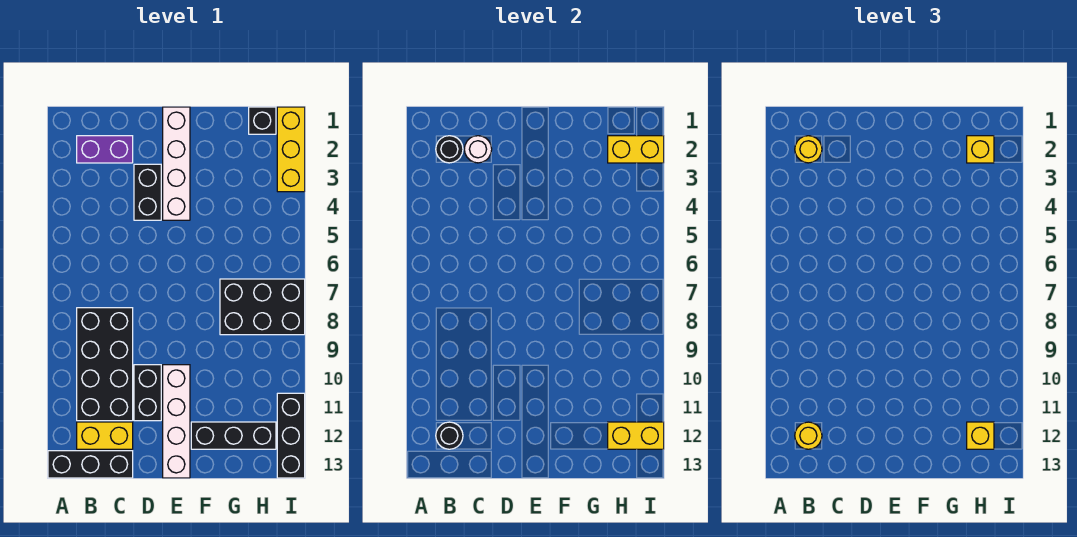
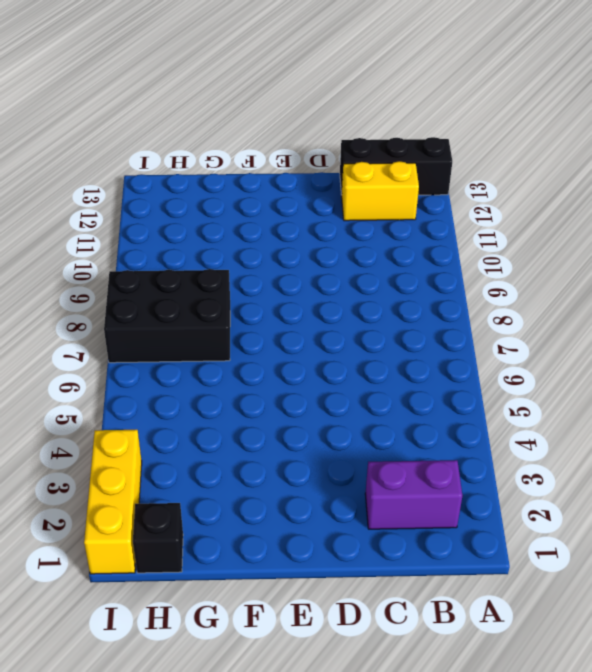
none -> black brick B8:C11 level 1
none -> black brick D3:D4 level 1
none -> black brick D10:D11 level 1

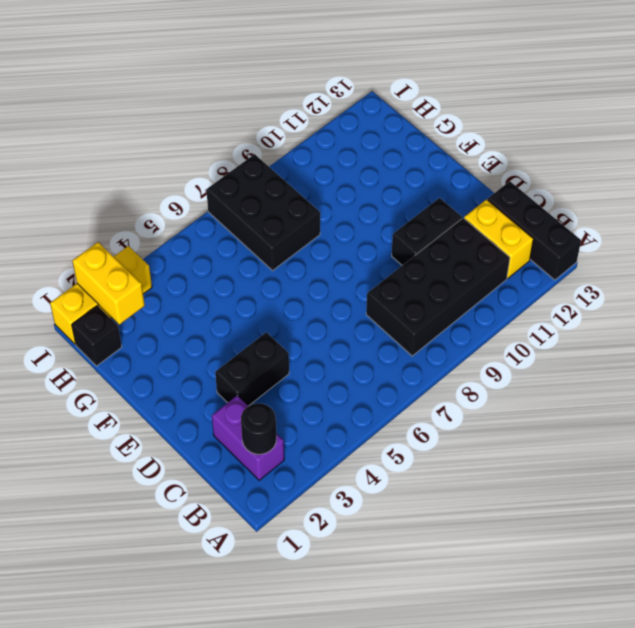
none -> white brick E1:E4 level 1
none -> white brick E10:E13 level 1
none -> black brick F12:H12 level 1

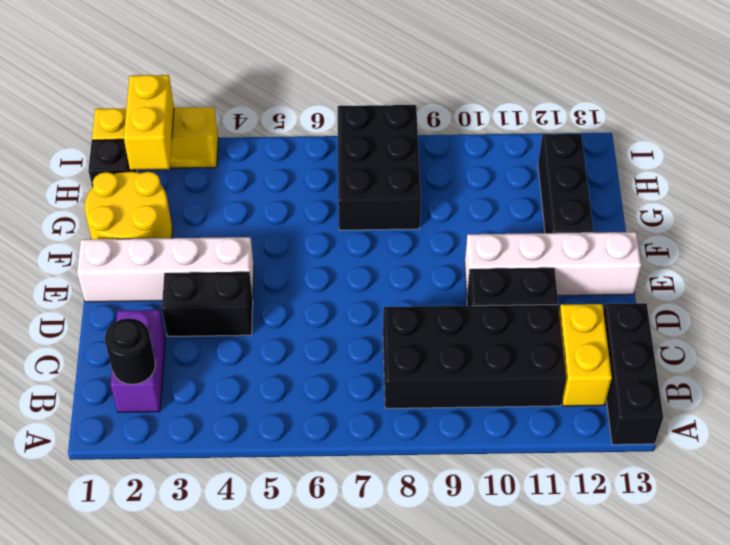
yellow round brick F1:G2 level 1 -> none
none -> black brick I11:I13 level 1
none -> black round brick B12 level 2
none -> white round brick C2 level 2

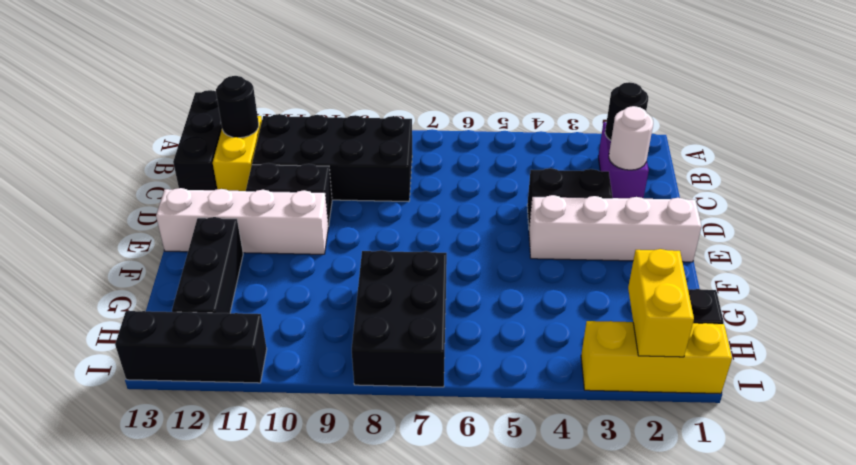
none -> yellow brick H12:I12 level 2
none -> yellow round brick B2 level 3
none -> yellow round brick B12 level 3

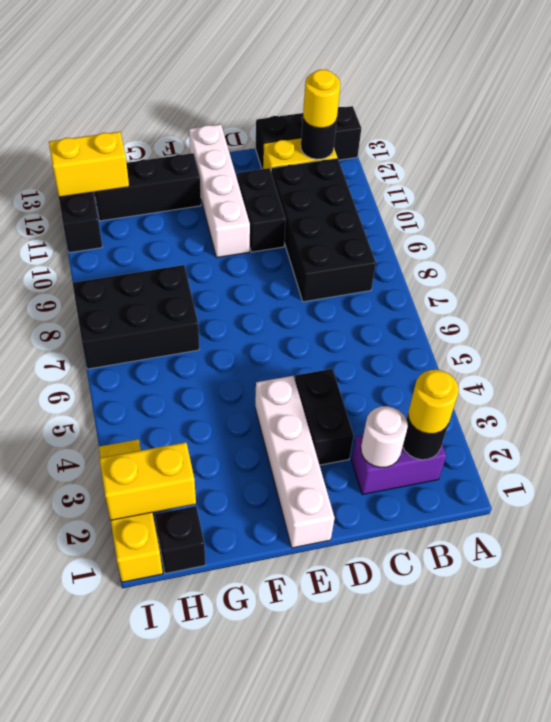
none -> yellow brick H2 level 3
none -> yellow brick H12 level 3

